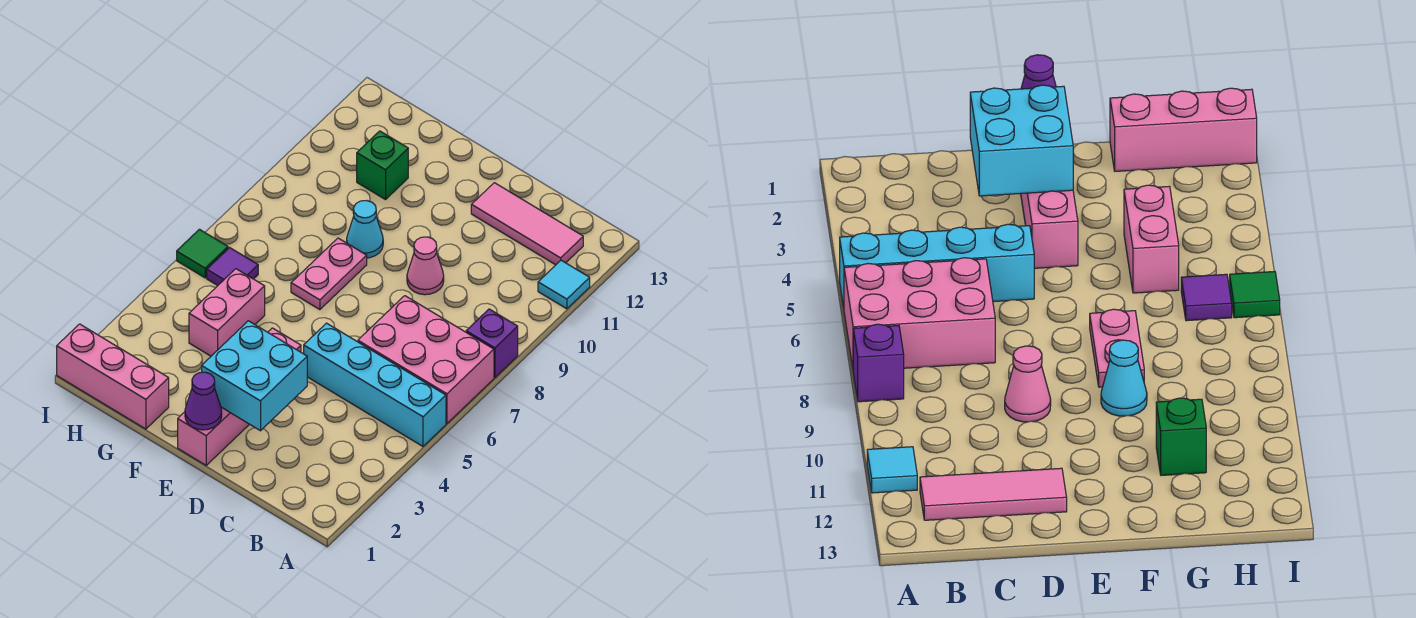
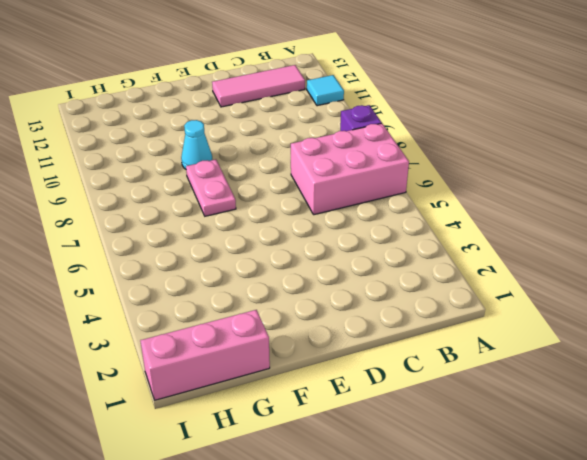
none -> cyan brick A5:D5 level 1
none -> pink cone D9 level 1
none -> pink brick E1:E4 level 1

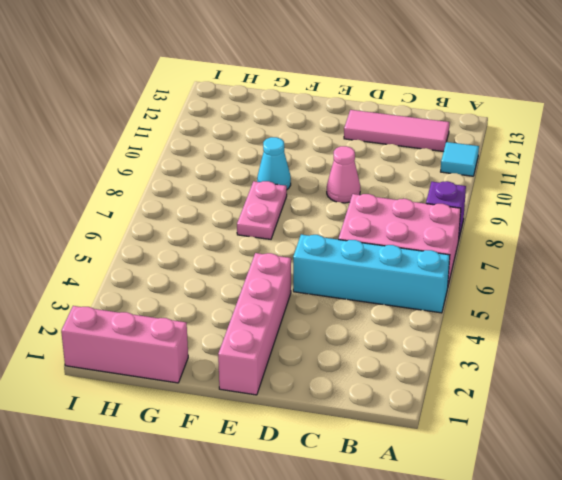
none -> pink brick G4:G5 level 1
none -> green brick G11 level 1
none -> purple tile H6 level 1

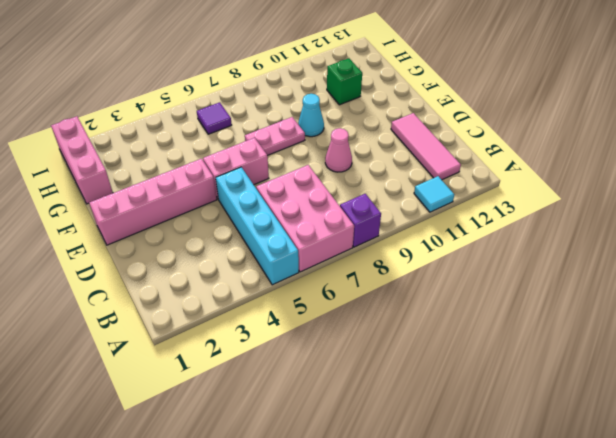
pink brick E5:E6 level 1 -> pink brick G4:G5 level 1
none -> green tile I6 level 1
none -> cyan brick D2:E3 level 2
none -> purple cone E1 level 2

